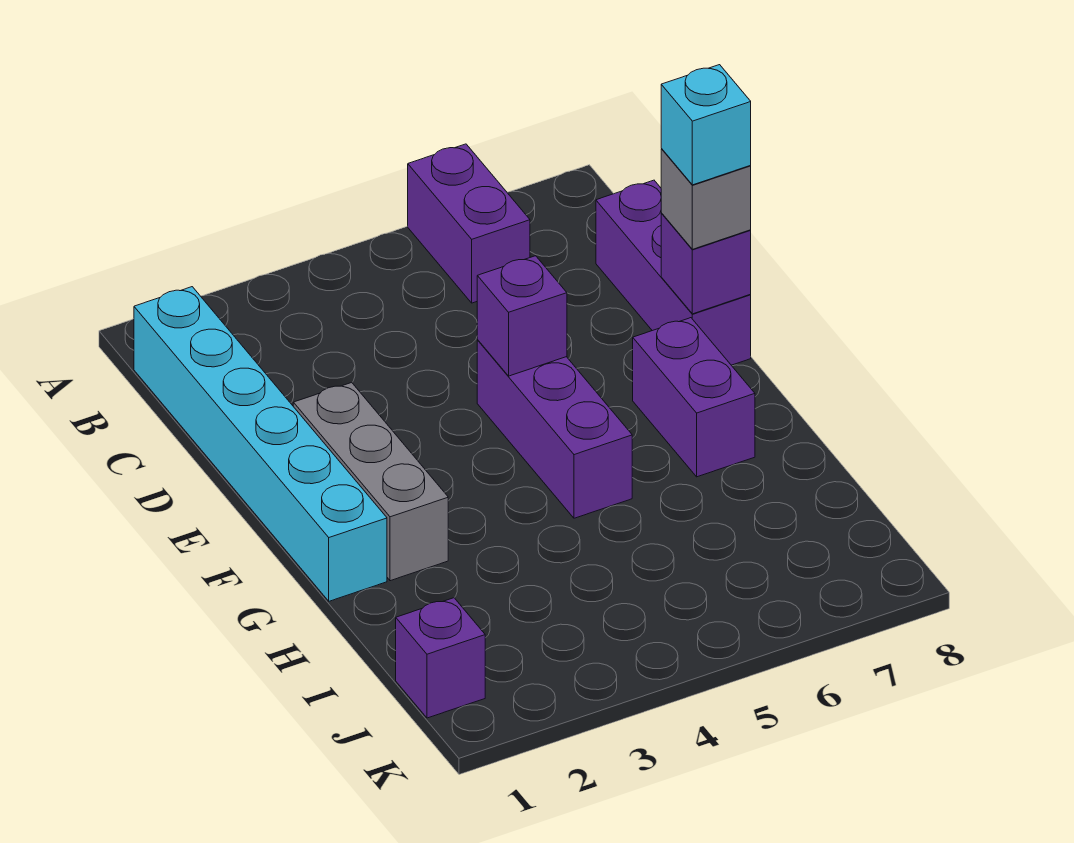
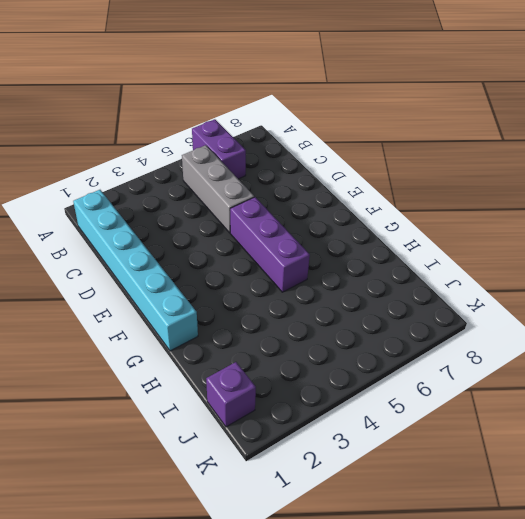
grey brick B5:D5 level 1 -> grey brick E2:G2 level 1
none -> purple brick C8:E8 level 1
none -> purple brick F7:G7 level 1

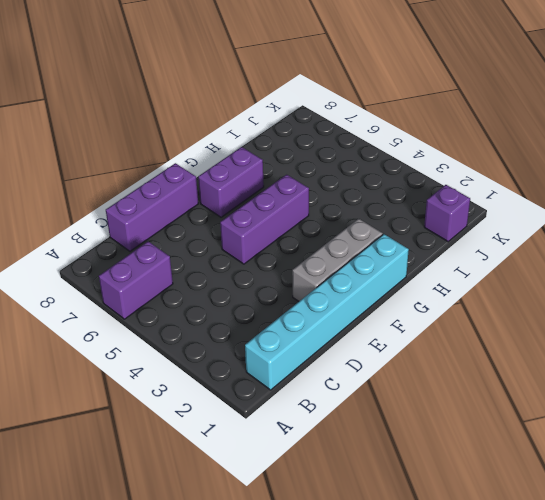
none -> purple brick E5 level 2
none -> purple brick E8 level 2

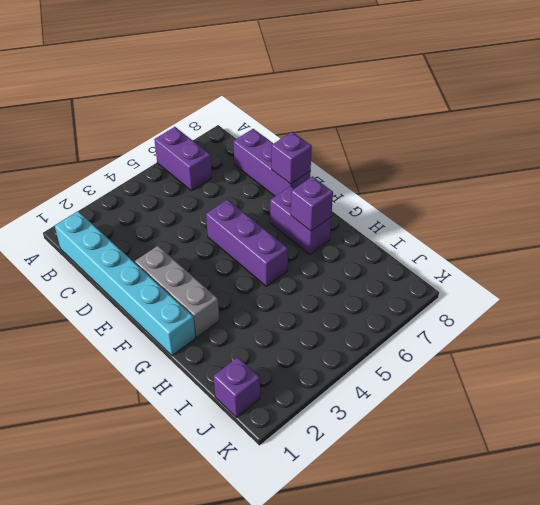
purple brick G7 level 2 -> purple brick E5 level 2
none -> grey brick E8 level 3
none -> cyan brick E8 level 4

